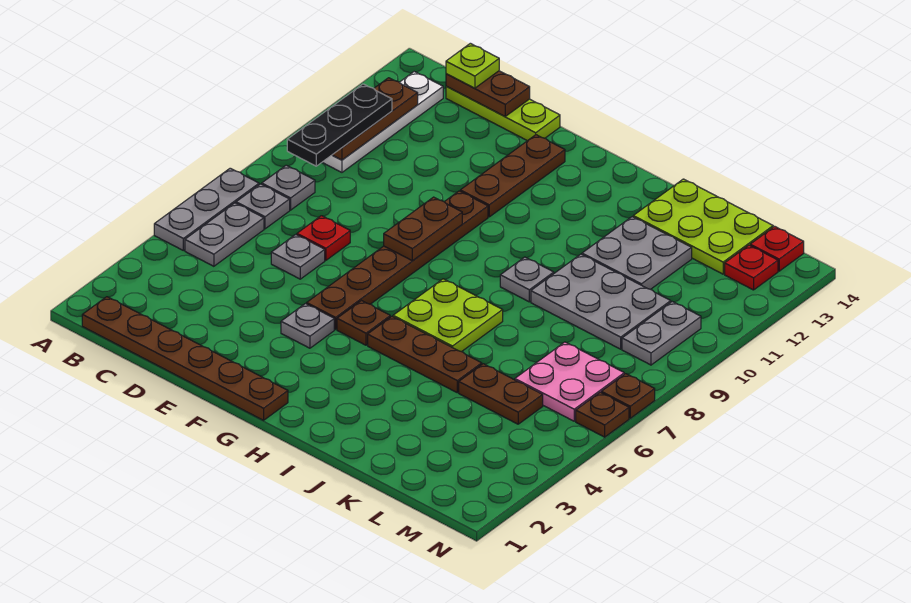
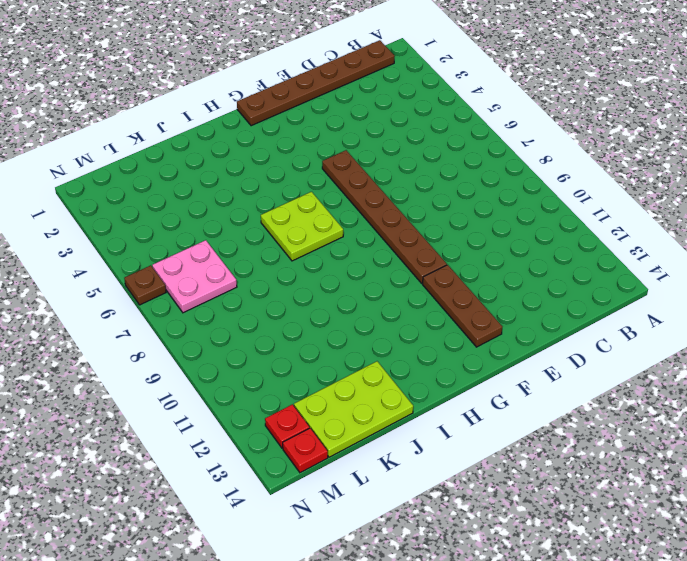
none -> grey plate A5:A7 level 1
none -> grey plate B5:B6 level 1
none -> grey plate B7 level 1
none -> grey plate B8 level 1

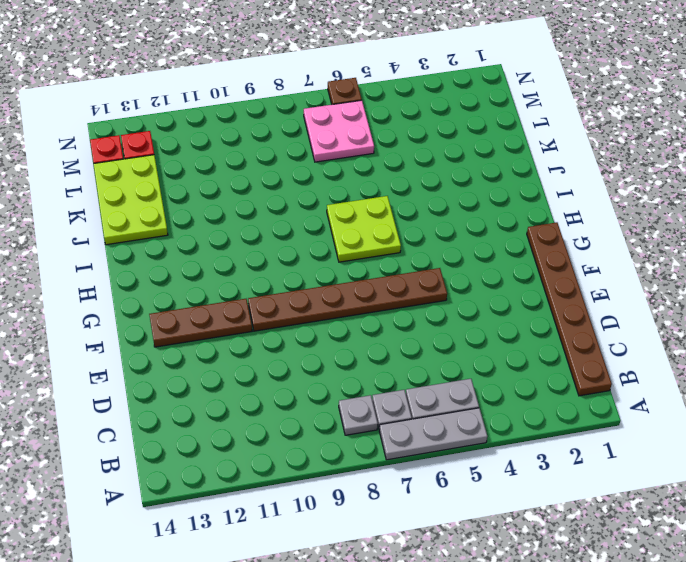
none -> white plate B10:B13 level 1
none -> lime plate C14:E14 level 1
none -> grey plate D6 level 1
none -> red plate D7 level 1

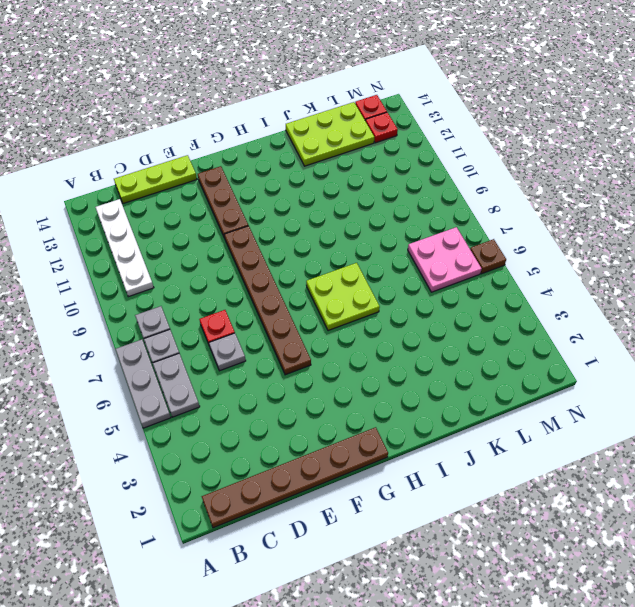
none -> grey plate F4 level 1
none -> brown plate G5 level 1
none -> brown plate H5:J5 level 1
none -> grey plate I9 level 1

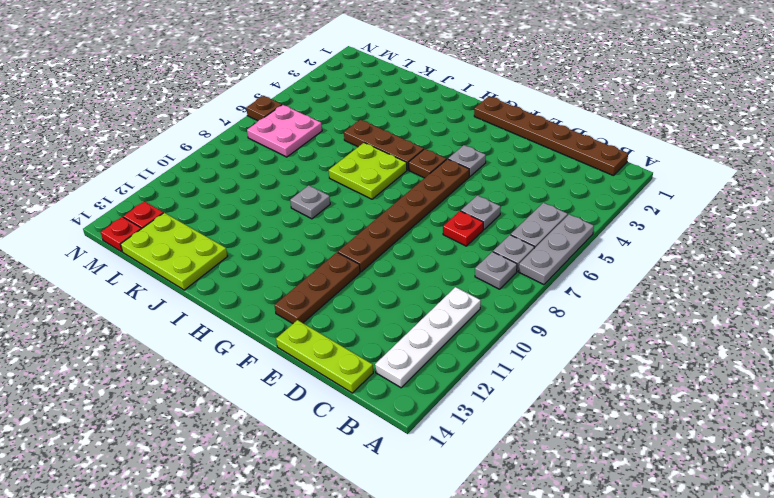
none -> grey plate J9:L10 level 1
none -> grey plate J11:K12 level 1
none -> brown plate K5:L5 level 1
none -> grey plate M9:M10 level 1

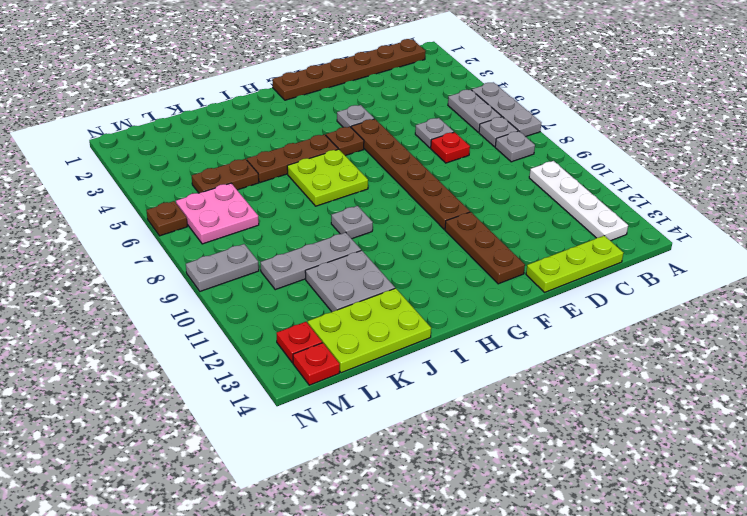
grey plate J10:L10 level 1 -> grey plate J9:L10 level 1
grey plate M9:N9 level 1 -> grey plate M9:M10 level 1
none -> brown plate N7 level 1
none -> brown plate B10:B12 level 2
none -> brown plate C14:D14 level 2
none -> brown plate F8:F9 level 2

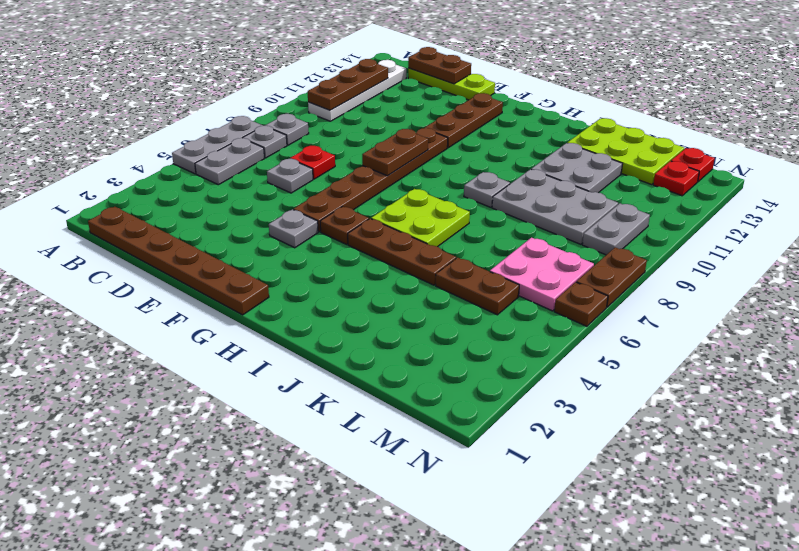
brown plate N7:N8 level 1 -> brown plate N7 level 1
none -> black plate B9:B11 level 3
none -> lime plate C14 level 3

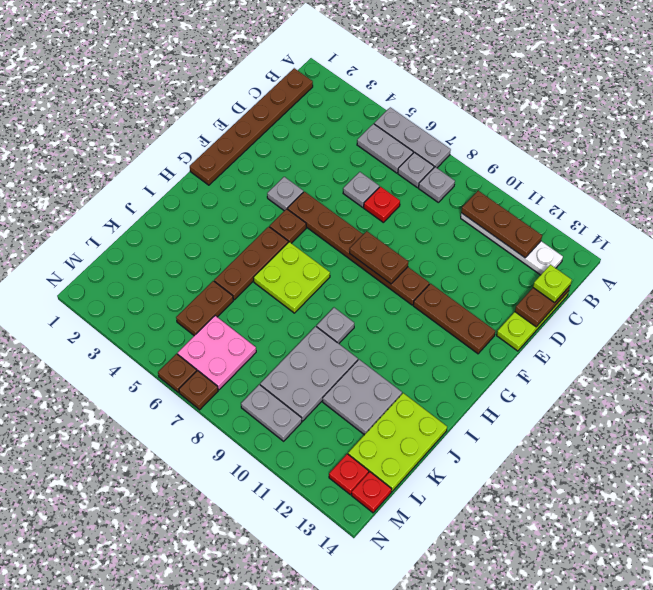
none -> black plate B9:B11 level 3

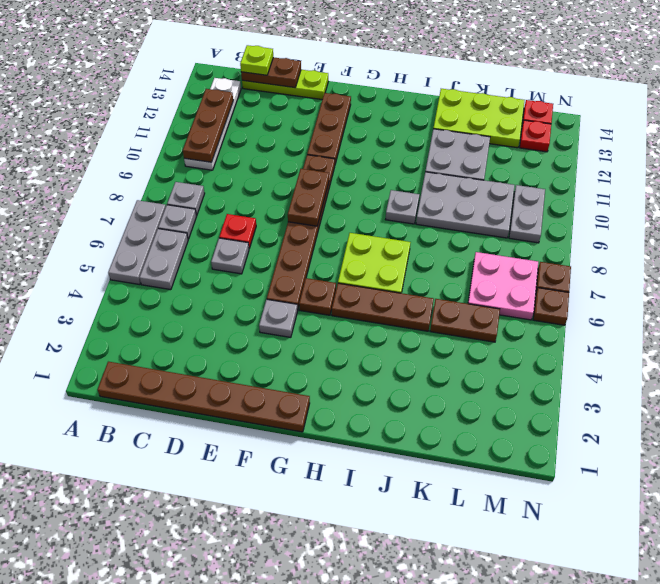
none -> black plate B9:B11 level 3

